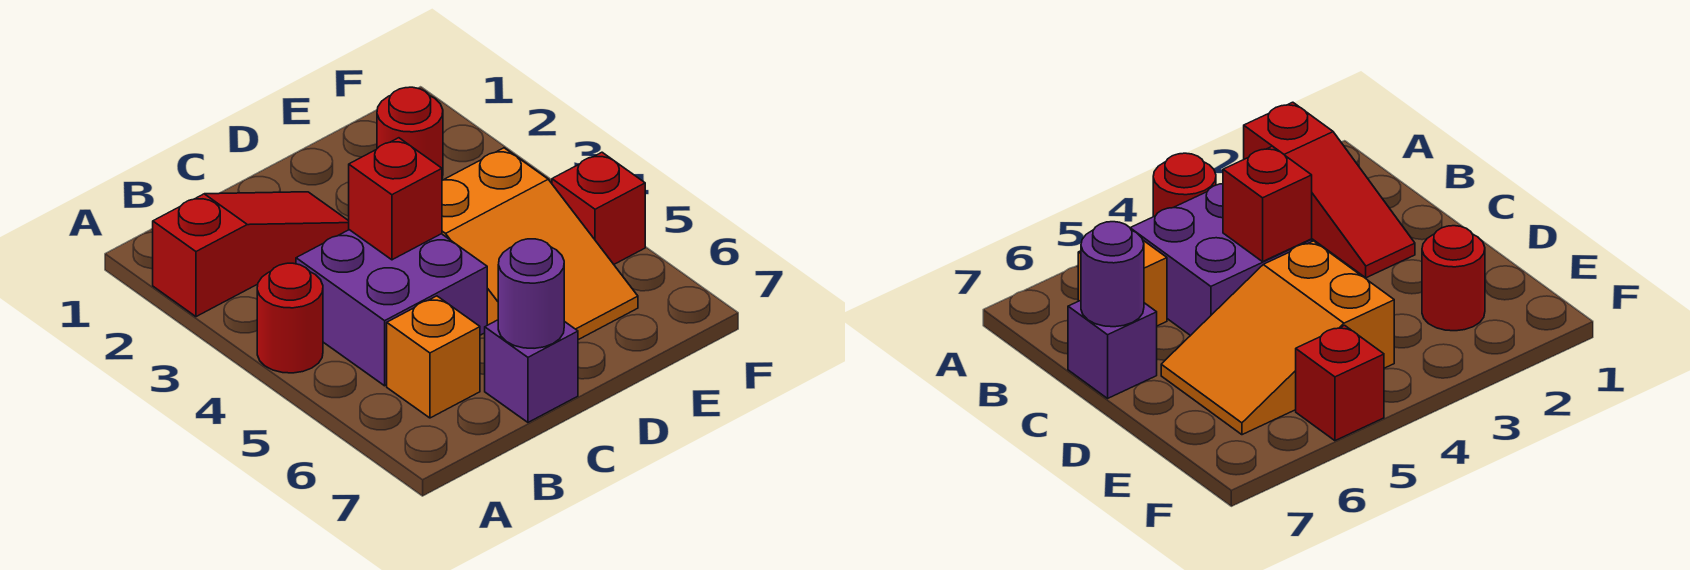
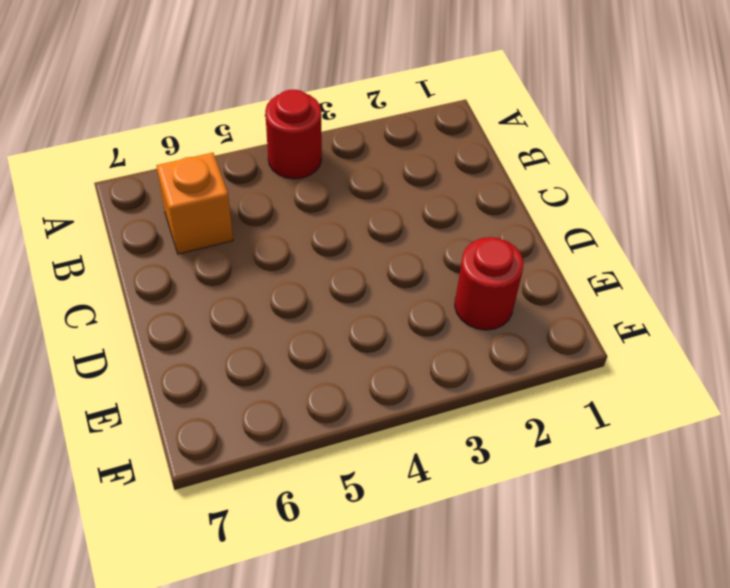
none -> red slope A2:C2 level 1 top A
none -> purple brick B4:C5 level 1

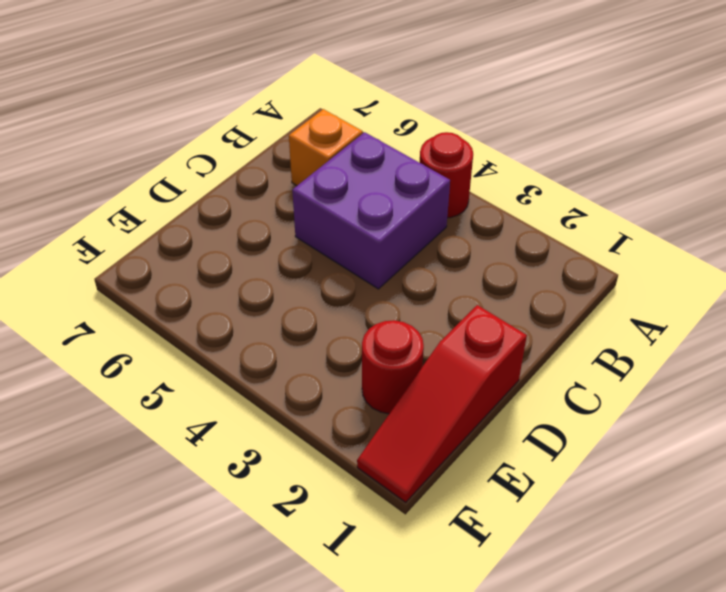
red slope D1:F1 level 1 top D -> red slope A2:C2 level 1 top A
none -> purple brick C7 level 1
none -> orange slope D4:E6 level 1 top 4

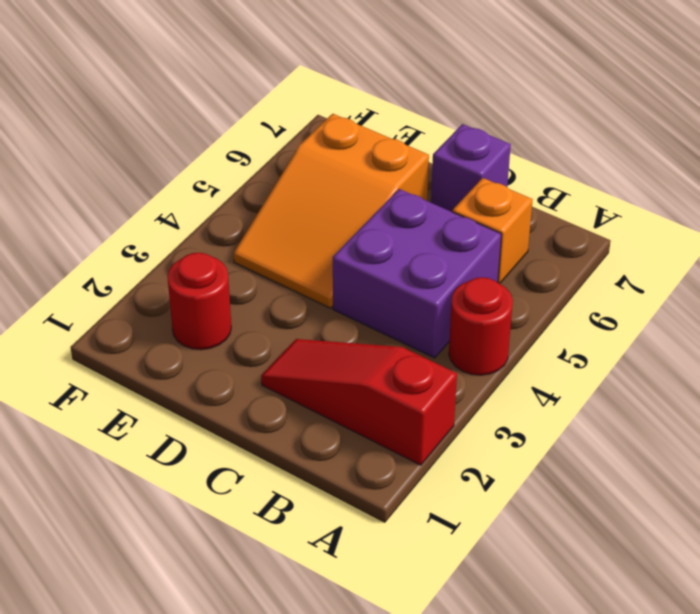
orange slope D4:E6 level 1 top 6 -> orange slope D4:E6 level 1 top 4
none -> red brick F5 level 1
none -> red brick C4 level 2

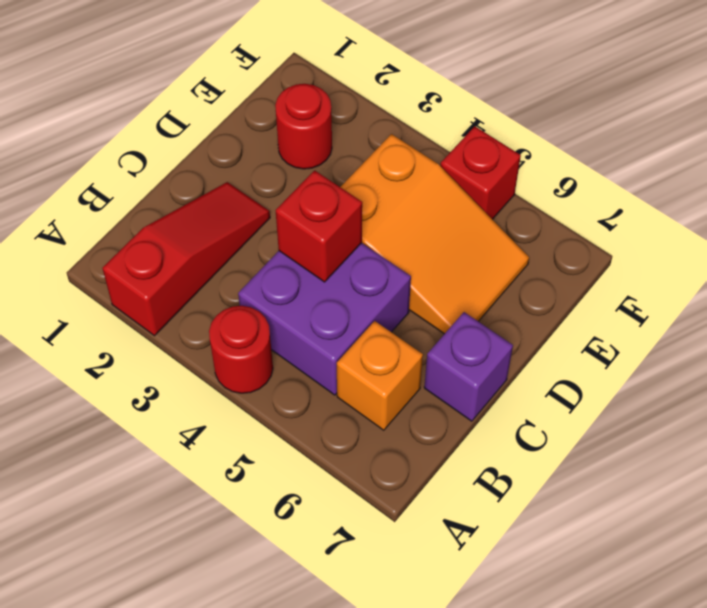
none -> purple round brick C7 level 2

